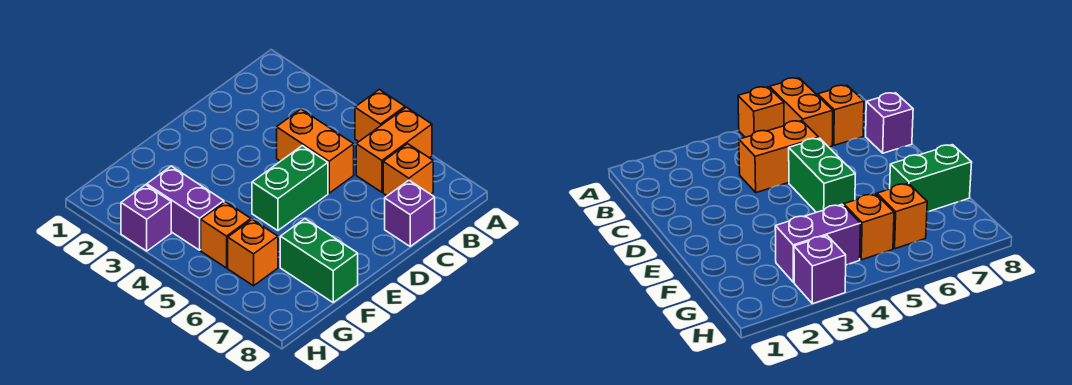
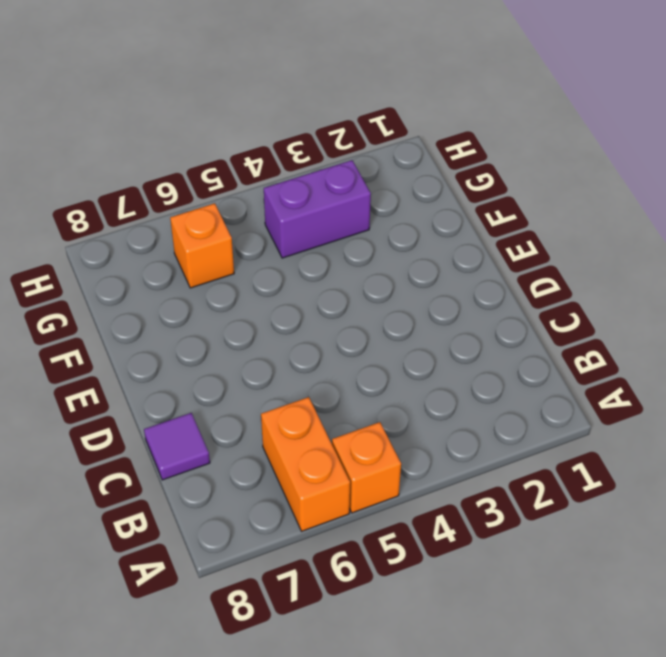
purple tile C8 level 1 -> purple brick C8 level 1
none -> orange brick B7 level 1
none -> orange brick C4:C5 level 1

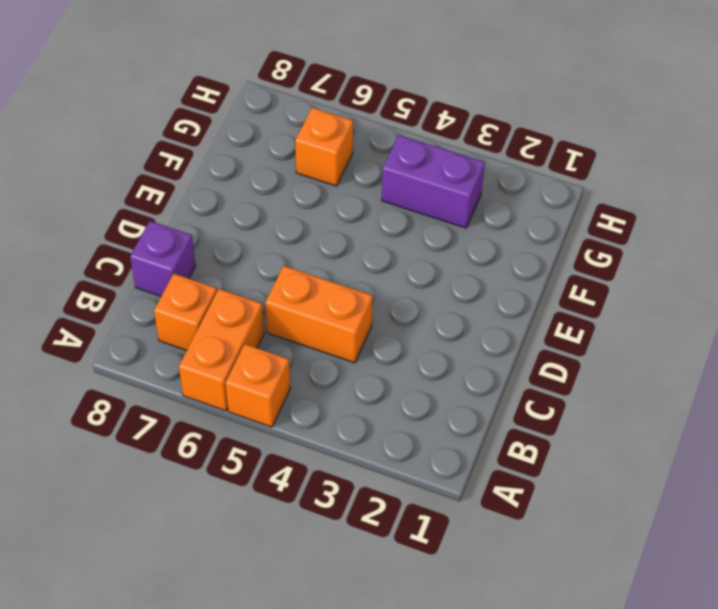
none -> green brick D5:E5 level 1
none -> green brick F7:F8 level 1

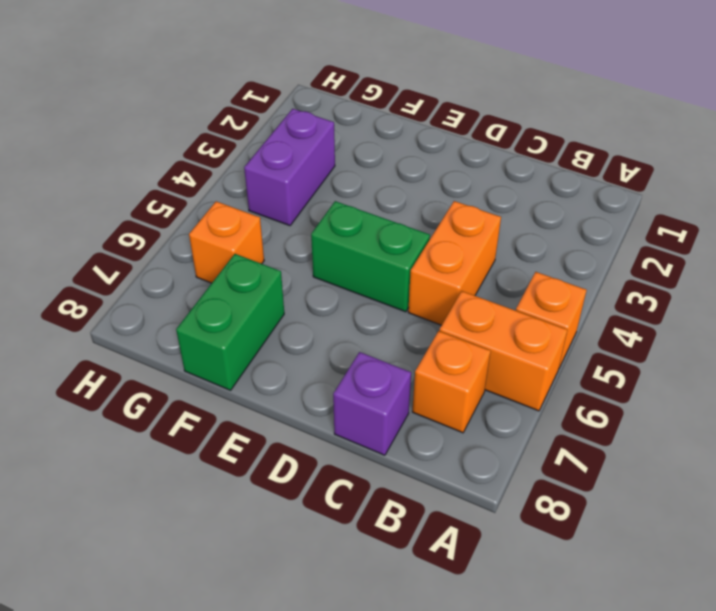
none -> orange brick G5 level 1
none -> purple brick H3 level 1

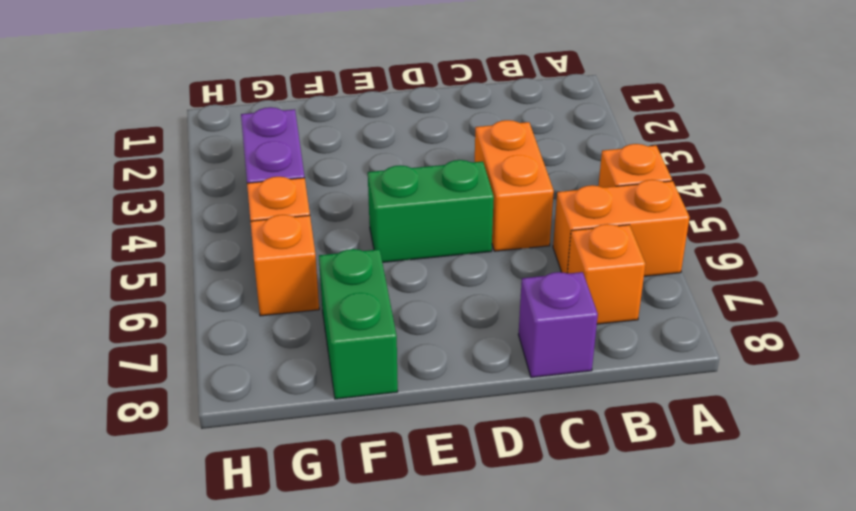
none -> purple brick H3 level 1

